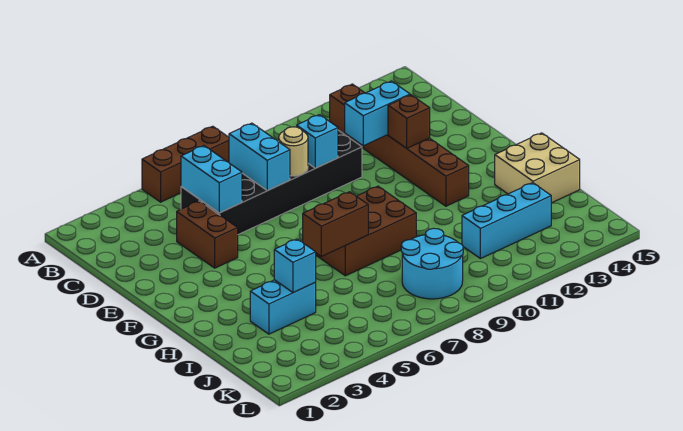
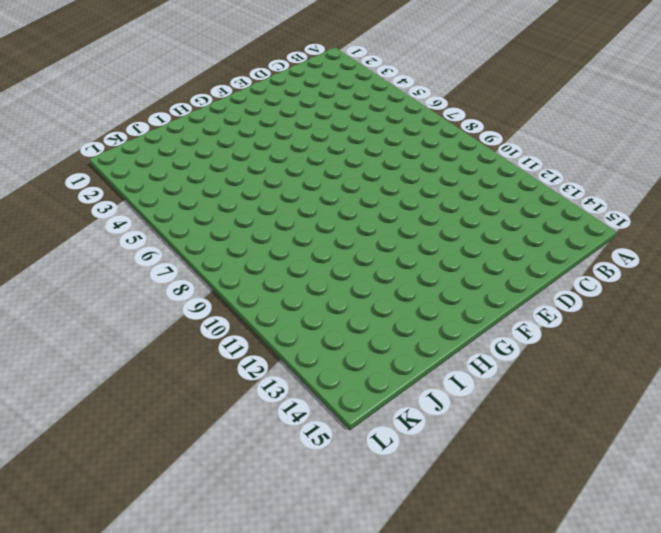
none -> brown brick A5:A7 level 1
none -> brown brick B12:G12 level 1
none -> black brick C5:D10 level 1

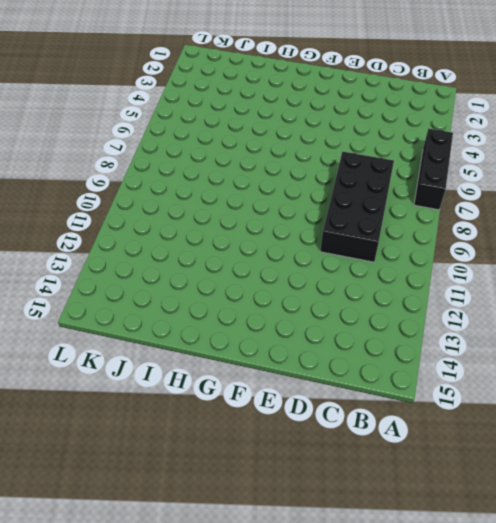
black brick A5:A7 level 1 -> brown brick A5:A7 level 1
black brick C7:D10 level 1 -> black brick C5:D10 level 1
none -> brown brick B12:G12 level 1
none -> brown brick D4:E4 level 1
none -> brown brick G7:H9 level 1

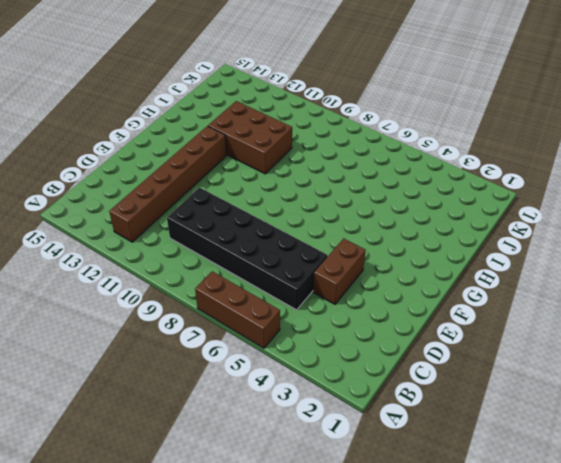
brown brick H10:I12 level 1 -> brown brick G7:H9 level 1
none -> tan brick H14:I15 level 1
none -> cyan brick I3:I4 level 1
none -> cyan round brick J8:K9 level 1

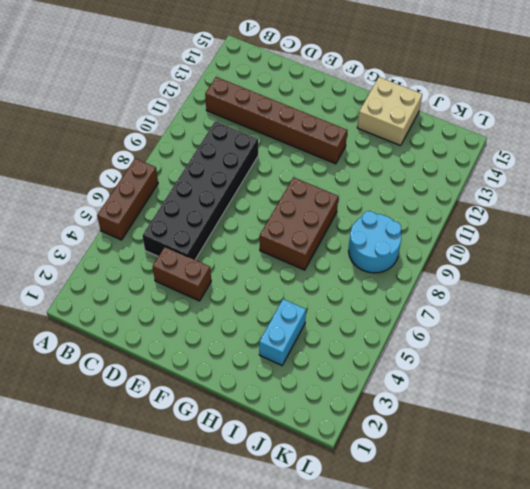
none -> cyan brick J11:J13 level 1
none -> cyan brick C5:D5 level 2
none -> cyan brick C7:D7 level 2

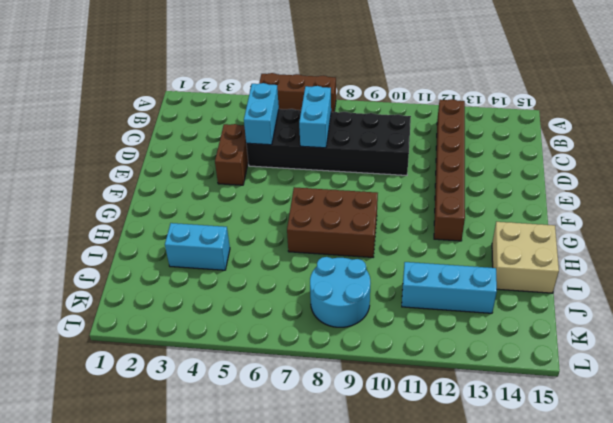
none -> tan round brick D8 level 2
none -> cyan brick D9 level 2
none -> cyan brick D11:D12 level 2

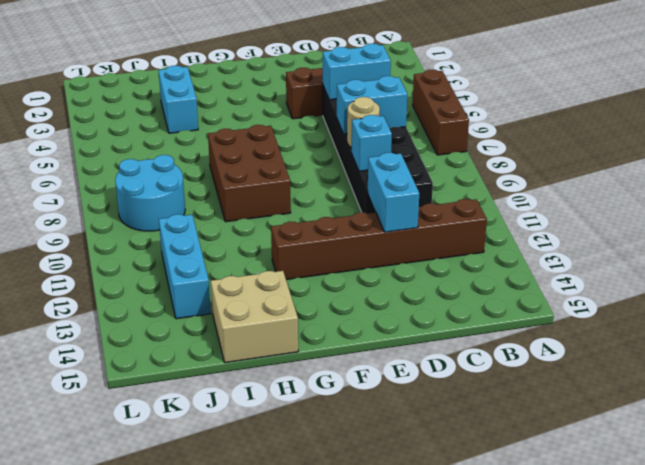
none -> brown brick E12 level 2
none -> brown brick H6:H7 level 2
none -> cyan brick I4 level 2

